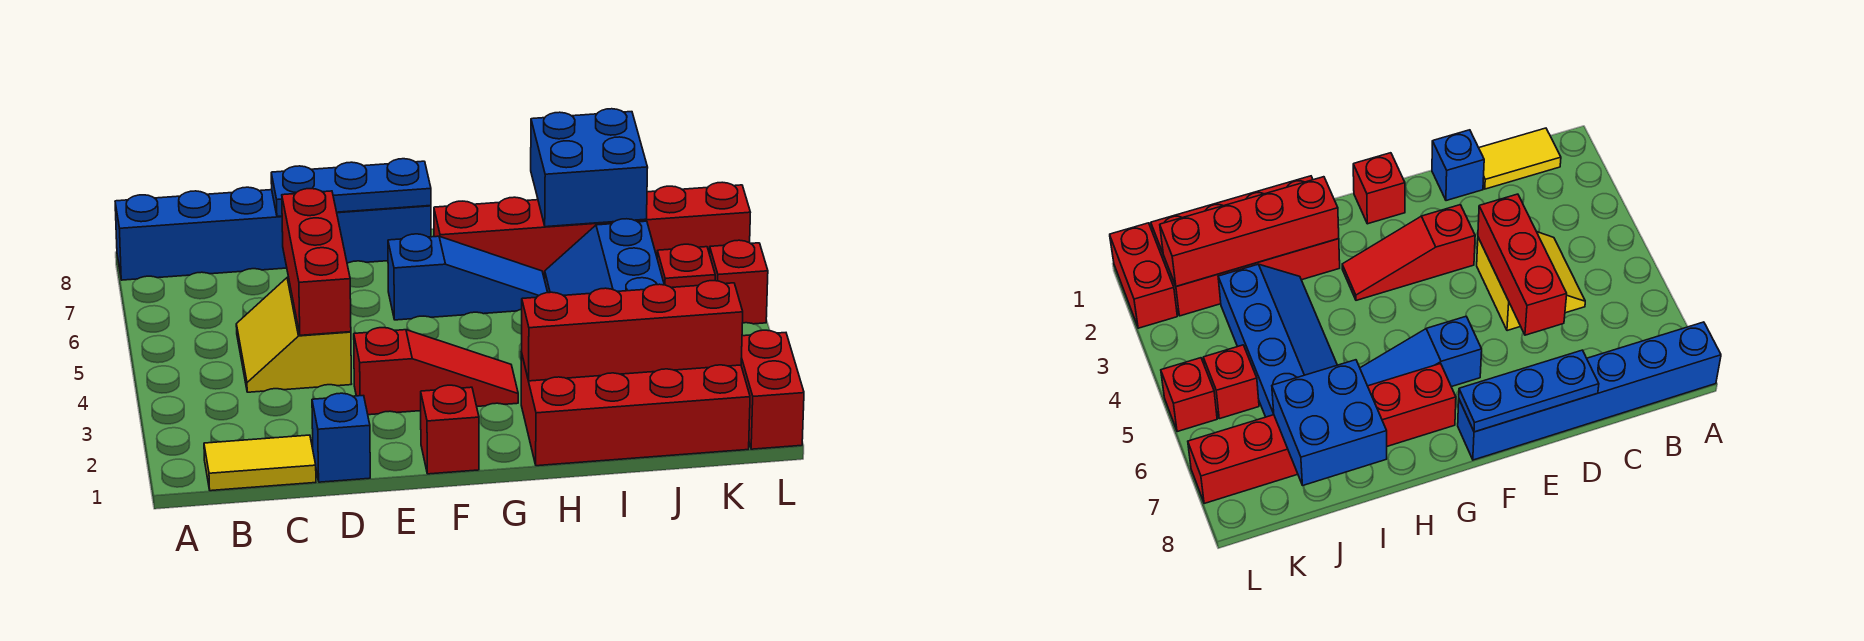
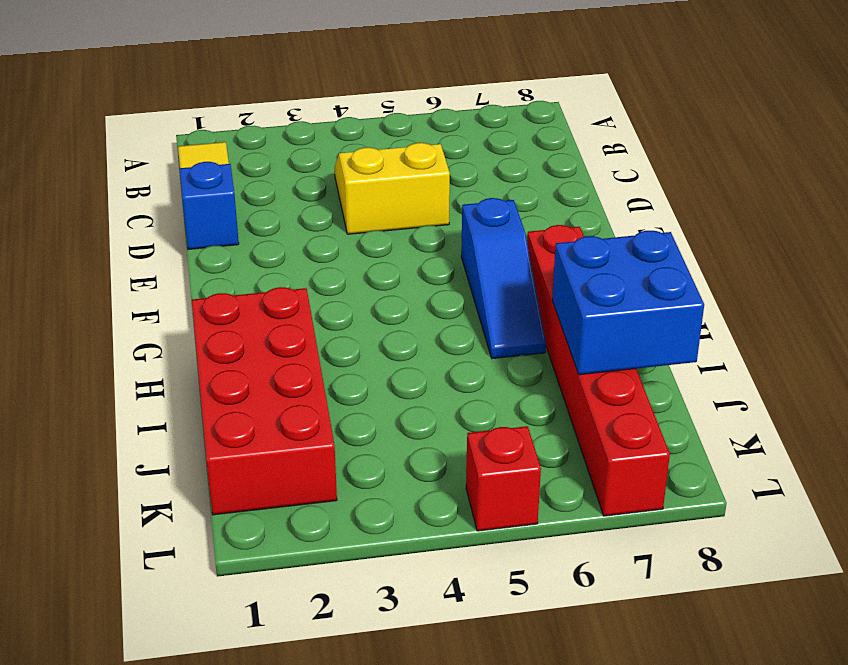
none -> blue brick A8:F8 level 1
none -> red slope E3:G3 level 1 top E
none -> red brick F1 level 1

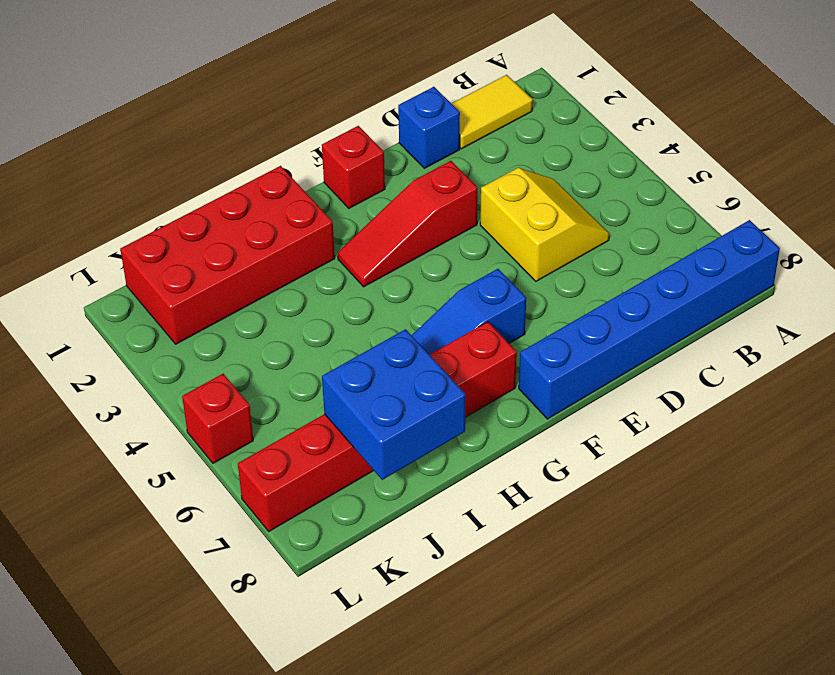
none -> blue slope I3:J6 level 1 top J
none -> red brick K5 level 1
none -> red brick L1:L2 level 1

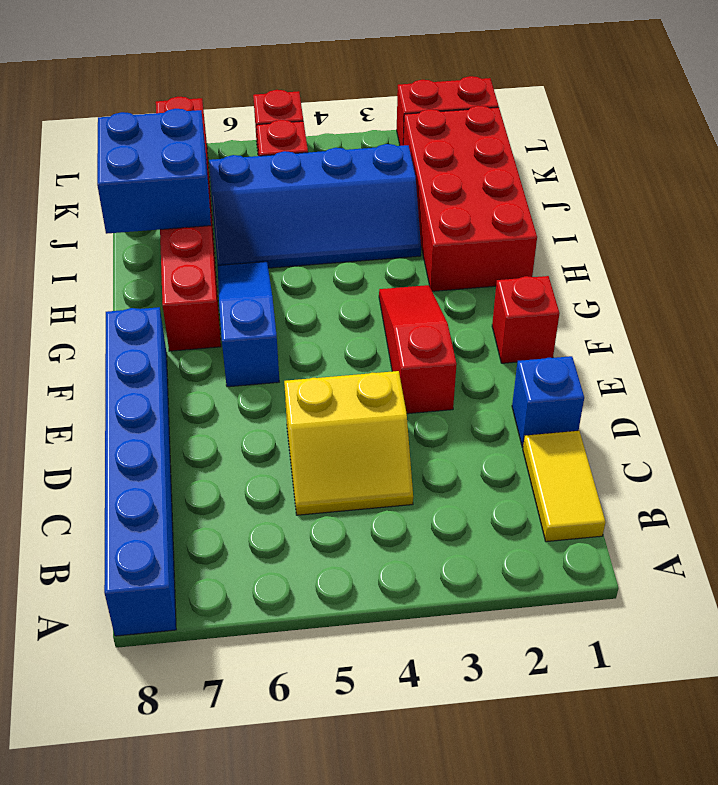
none -> red brick D4:D6 level 2
none -> blue plate D8:F8 level 2
none -> red brick H2:K2 level 2

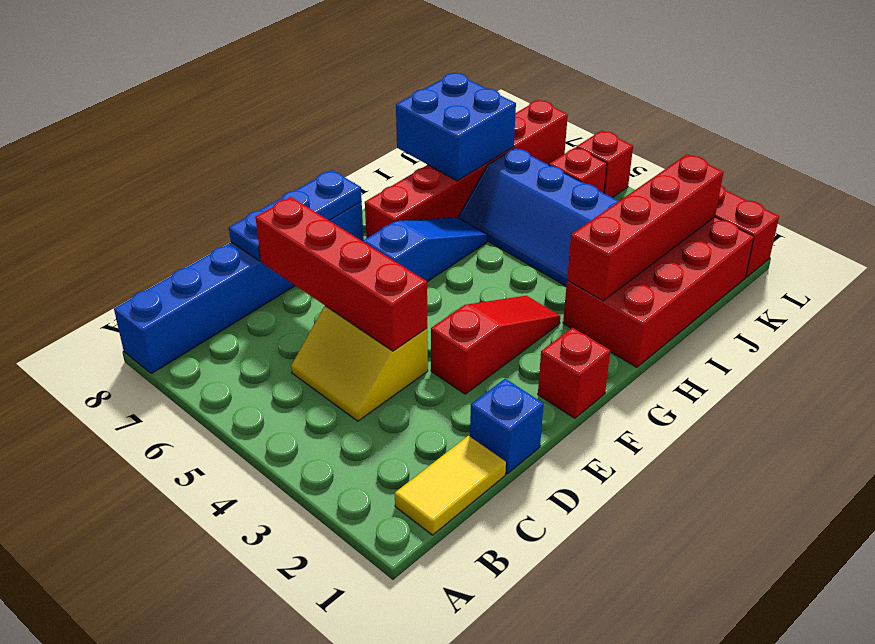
red brick D4:D7 level 2 -> red brick D4:D6 level 2

